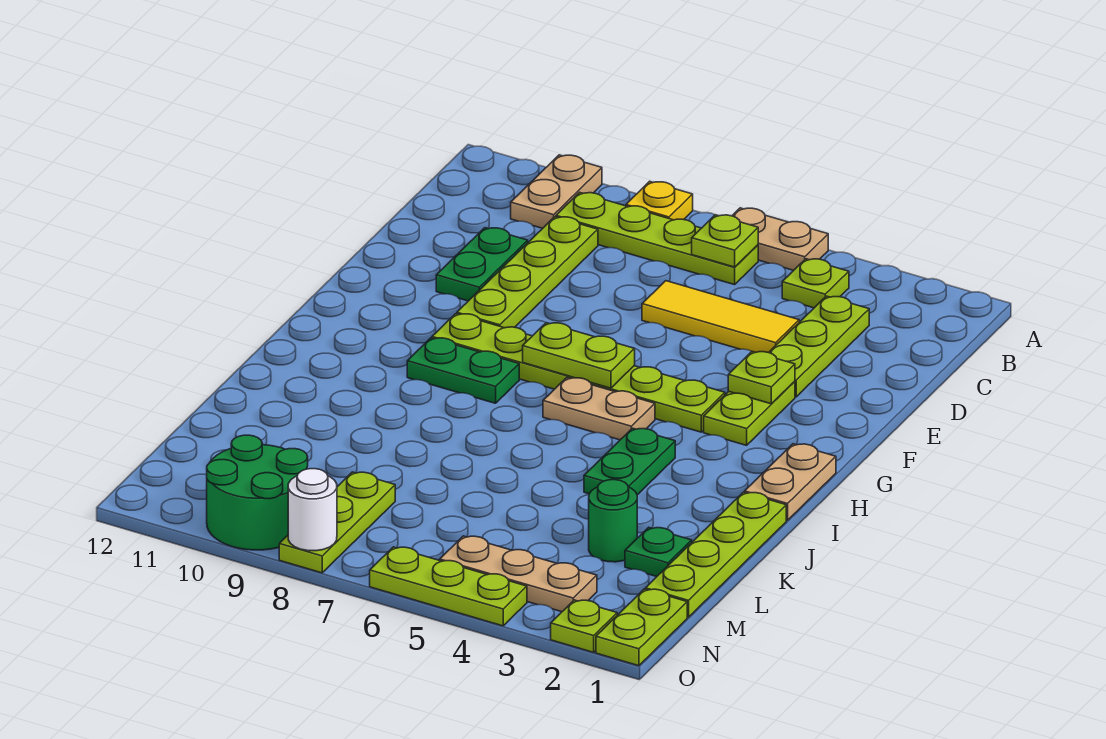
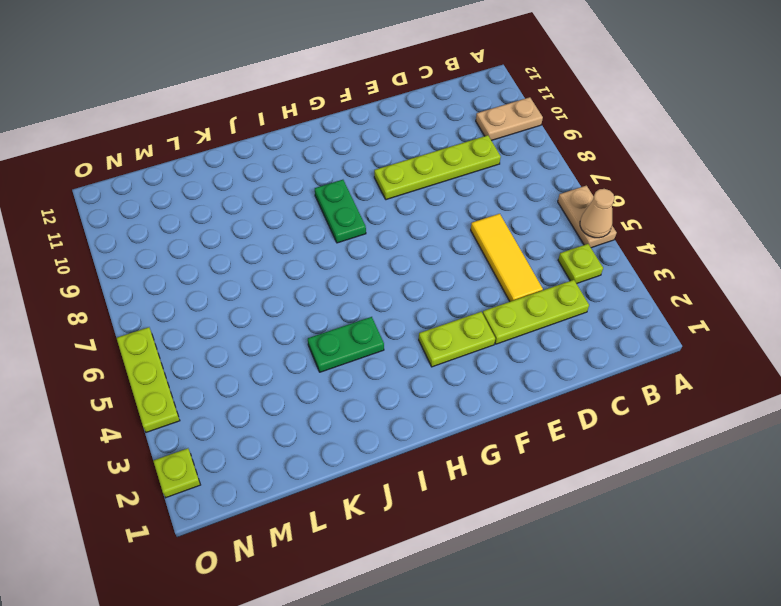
tan cone A5 level 2 -> none
none -> yellow plate A8 level 1
none -> lime plate B6:B9 level 1
none -> green plate D10:E10 level 1

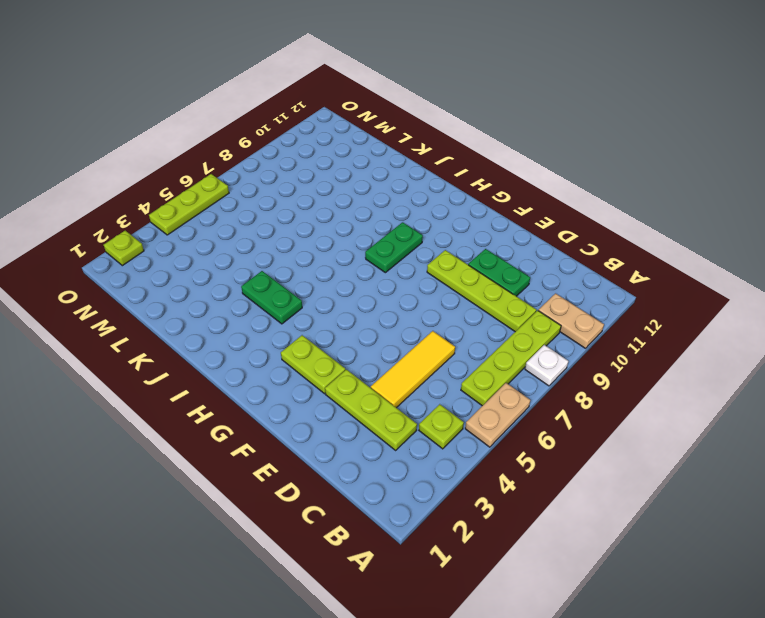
white plate A8 level 1 -> yellow plate A8 level 1
none -> lime plate G4:G9 level 1
none -> tan plate H1:I1 level 1
none -> tan plate H5:H6 level 1

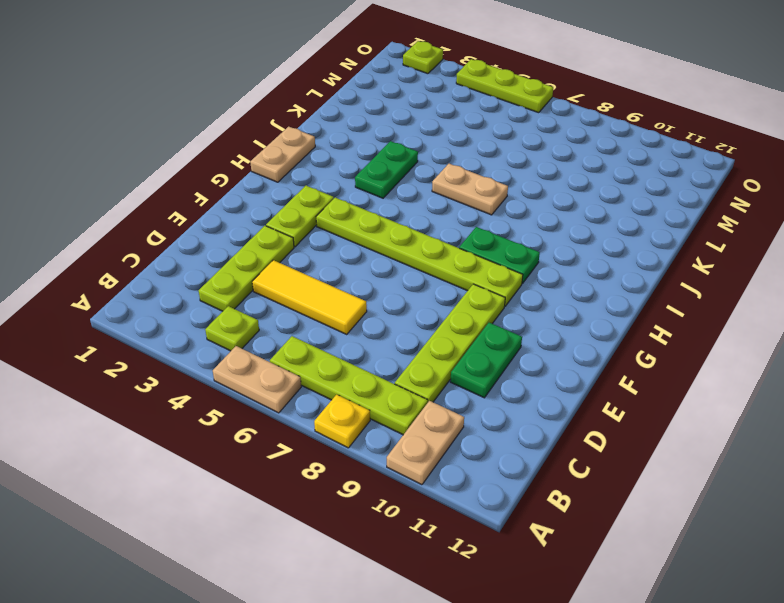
tan plate J6:J7 level 1 -> tan plate H5:H6 level 1
none -> lime plate J1:M1 level 1
none -> green plate L2 level 1
none -> green round brick L3 level 1

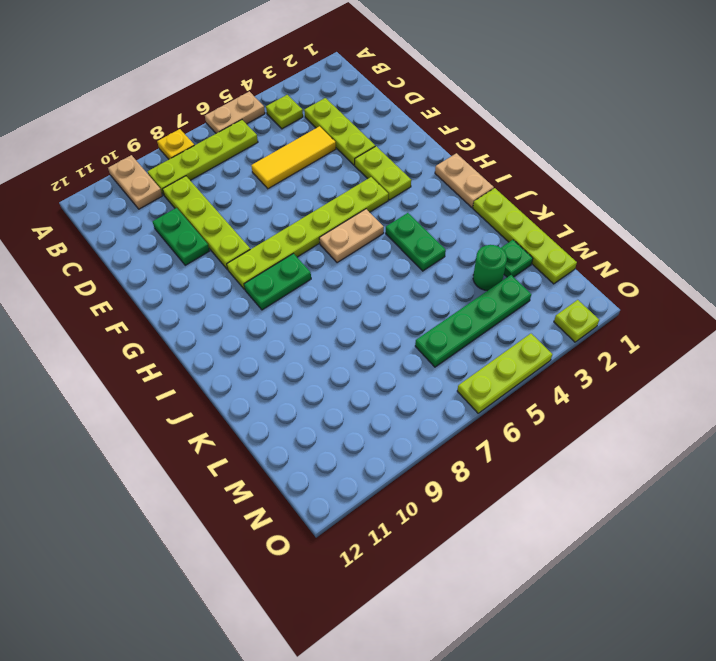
green plate M3:M6 level 1 -> none
none -> lime plate M8:O8 level 1
none -> lime plate N1:O1 level 1
none -> tan plate N3:N5 level 1

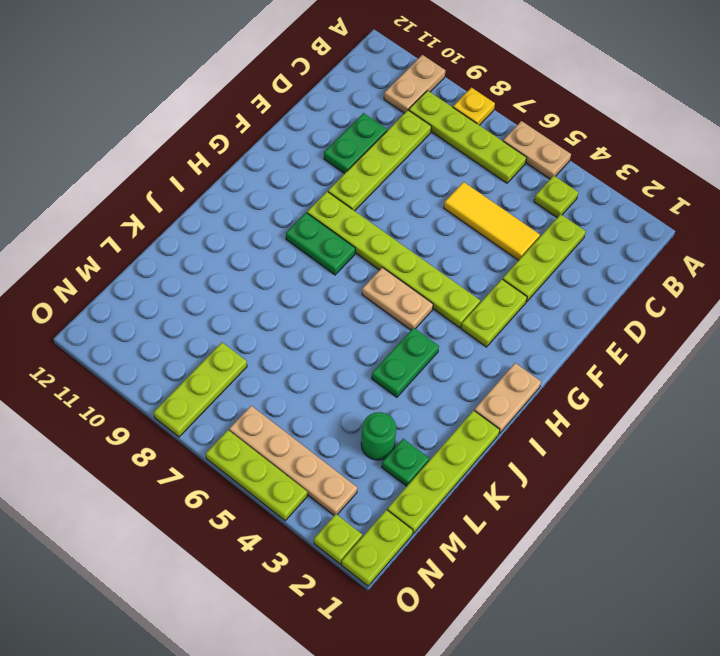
tan plate N3:N6 level 1 -> tan plate N3:N5 level 1
none -> green round brick N9:O10 level 1
none -> lime plate B6 level 2
none -> lime plate F3 level 2

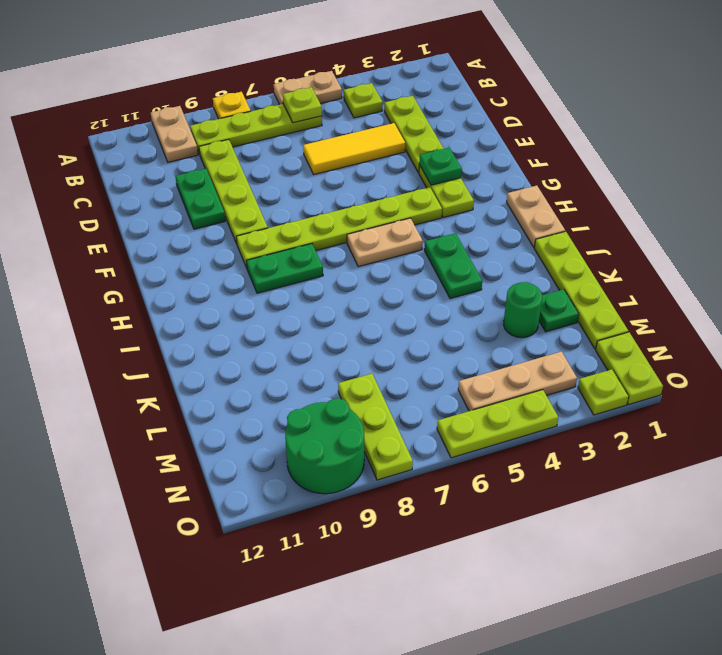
green plate F3 level 2 -> lime plate F3 level 2
none -> lime plate G6:G7 level 2
none -> white round brick O8 level 2

